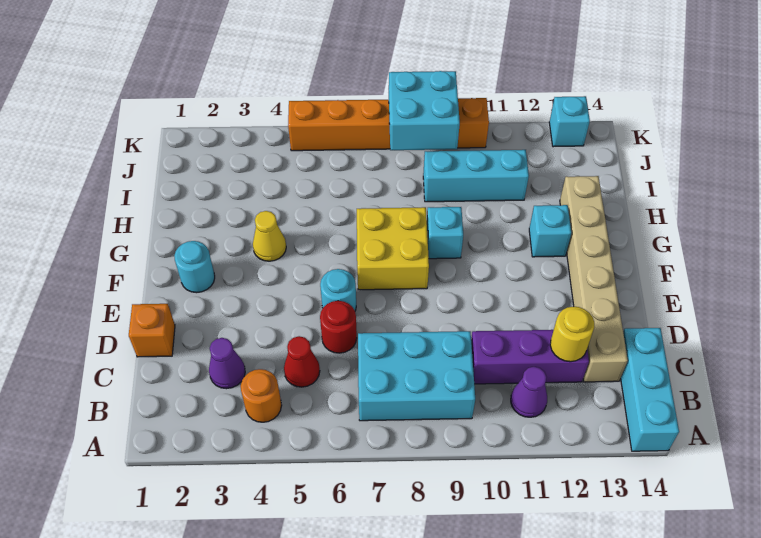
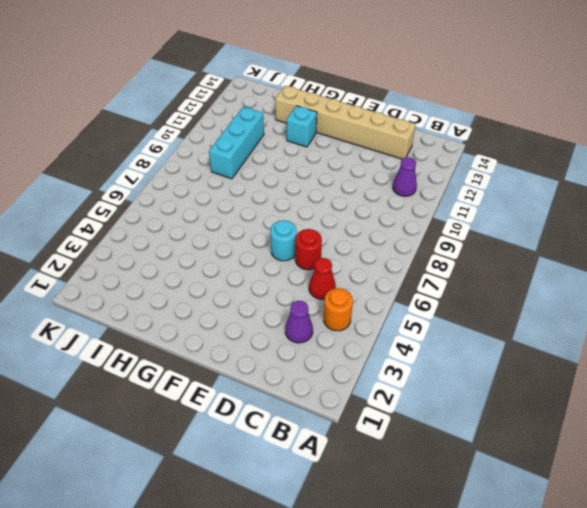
none -> cyan brick A14:C14 level 1
none -> cyan brick B7:C9 level 1
none -> purple brick C10:C12 level 1

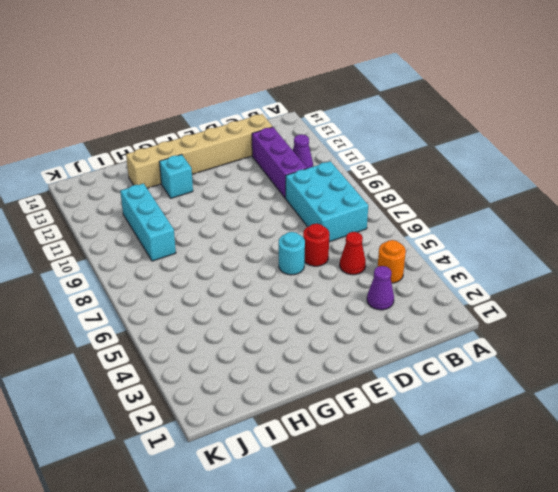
none -> cyan brick A14:C14 level 1
none -> orange brick D1 level 1
none -> cyan round brick F2 level 1

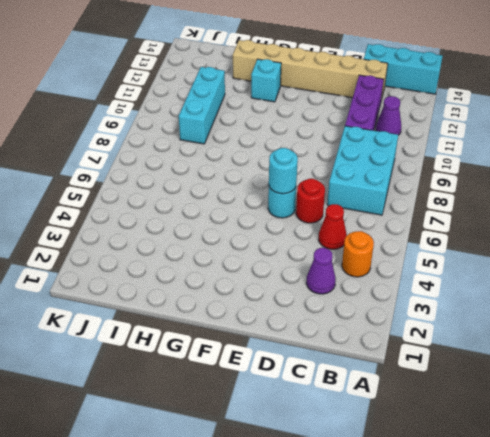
cyan round brick E6 level 2 -> cyan round brick F2 level 1
none -> orange brick D1 level 1
none -> yellow brick F7:G8 level 1
none -> yellow cone G4 level 1

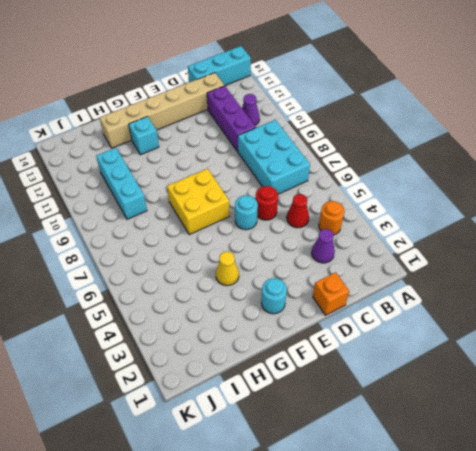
none -> cyan brick G9 level 1
none -> orange brick K5:K10 level 1
none -> cyan brick K13 level 1

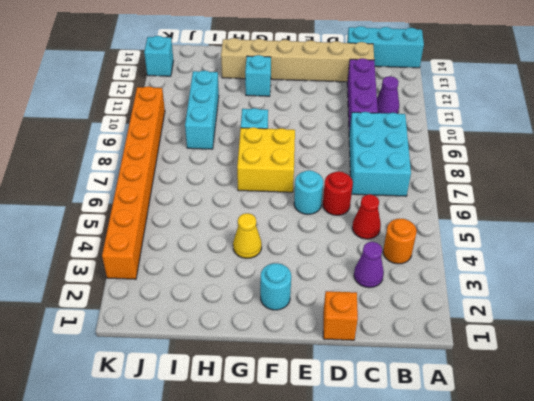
orange brick K3:K10 level 1 -> orange brick K5:K10 level 1
none -> yellow round brick C12 level 2
none -> cyan brick J8:K9 level 2

